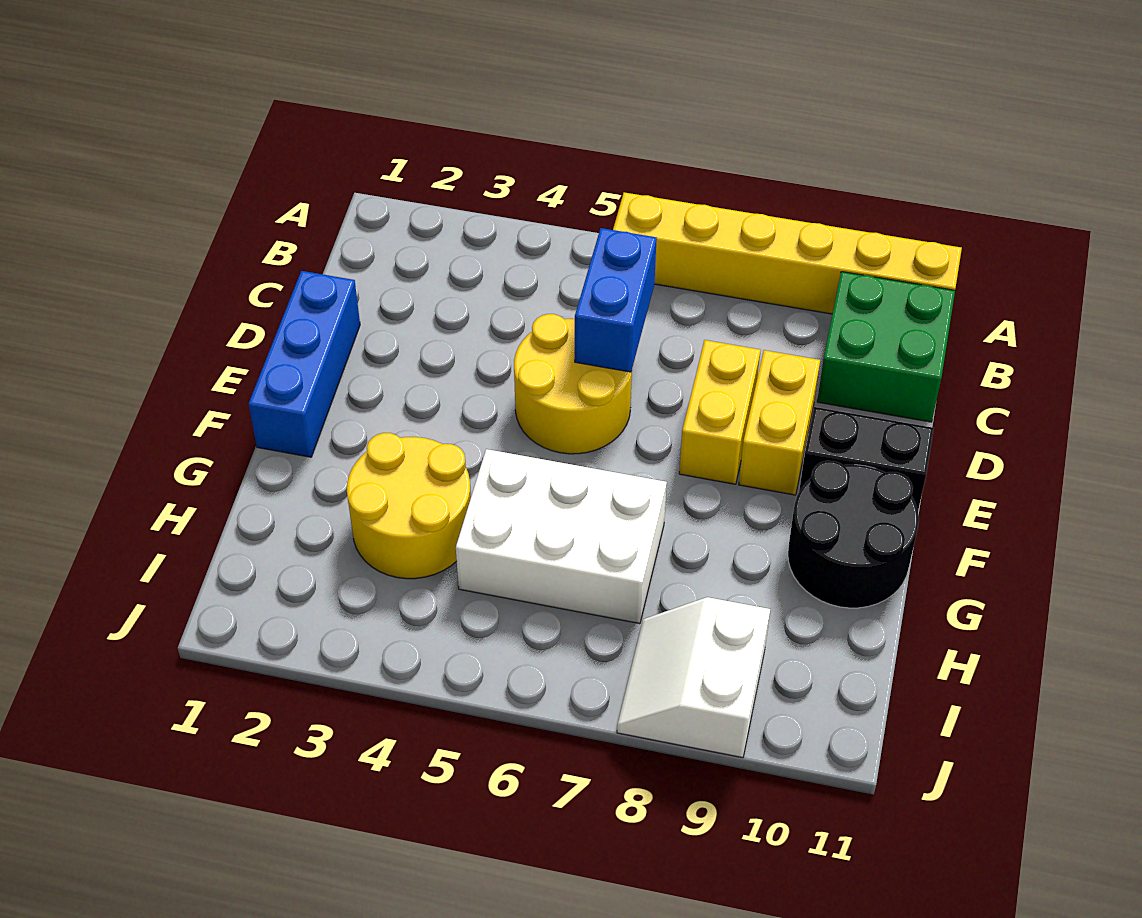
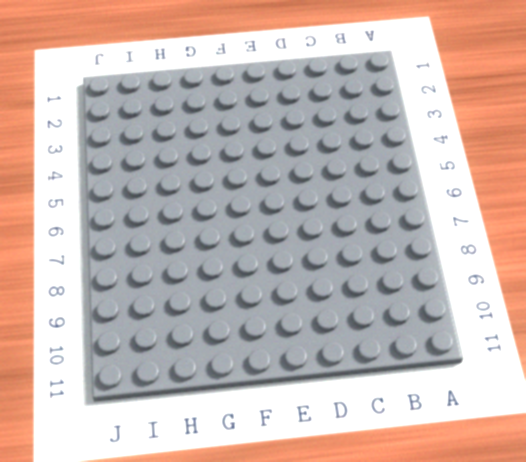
none -> yellow brick A6:A11 level 1
none -> green brick B10:C11 level 1
none -> blue brick D1:F1 level 1

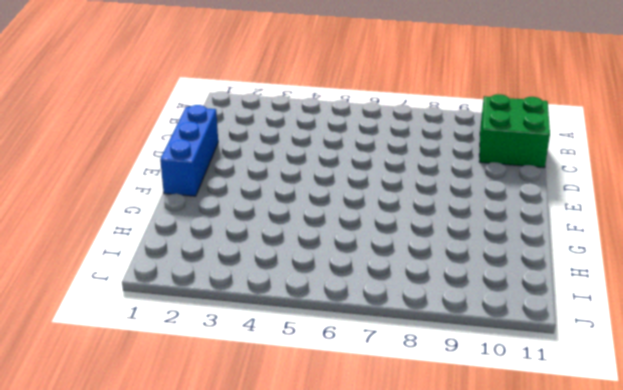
none -> yellow brick A6:A11 level 1
none -> yellow round brick D5:E6 level 1
none -> yellow brick D8:E8 level 1

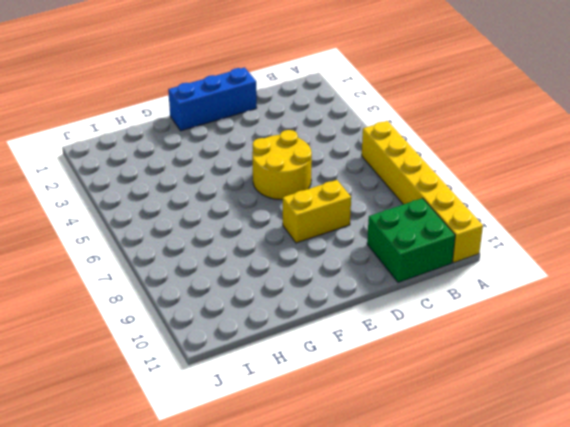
none -> yellow brick D9:E9 level 1
none -> black brick E10:E11 level 1
none -> black round brick F10:G11 level 1

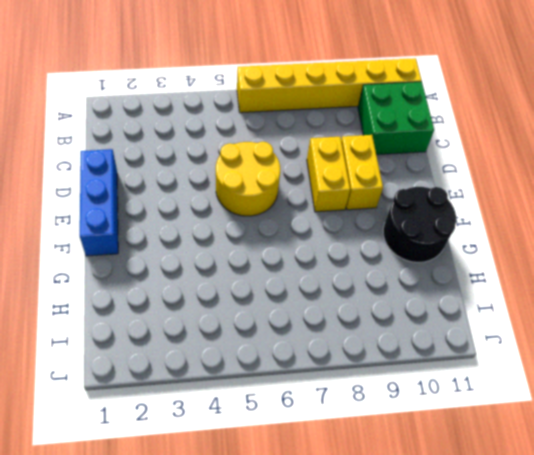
none -> black brick E10:E11 level 1
none -> yellow round brick G3:H4 level 1
none -> white brick G5:H7 level 1

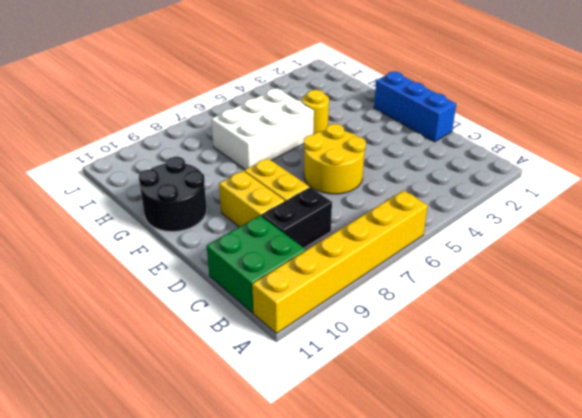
black brick C8:C9 level 1 -> black brick E10:E11 level 1
yellow round brick G4 level 1 -> yellow round brick G3:H4 level 1
none -> white slope I8:J9 level 1 top 9
none -> blue brick C6:D6 level 2

